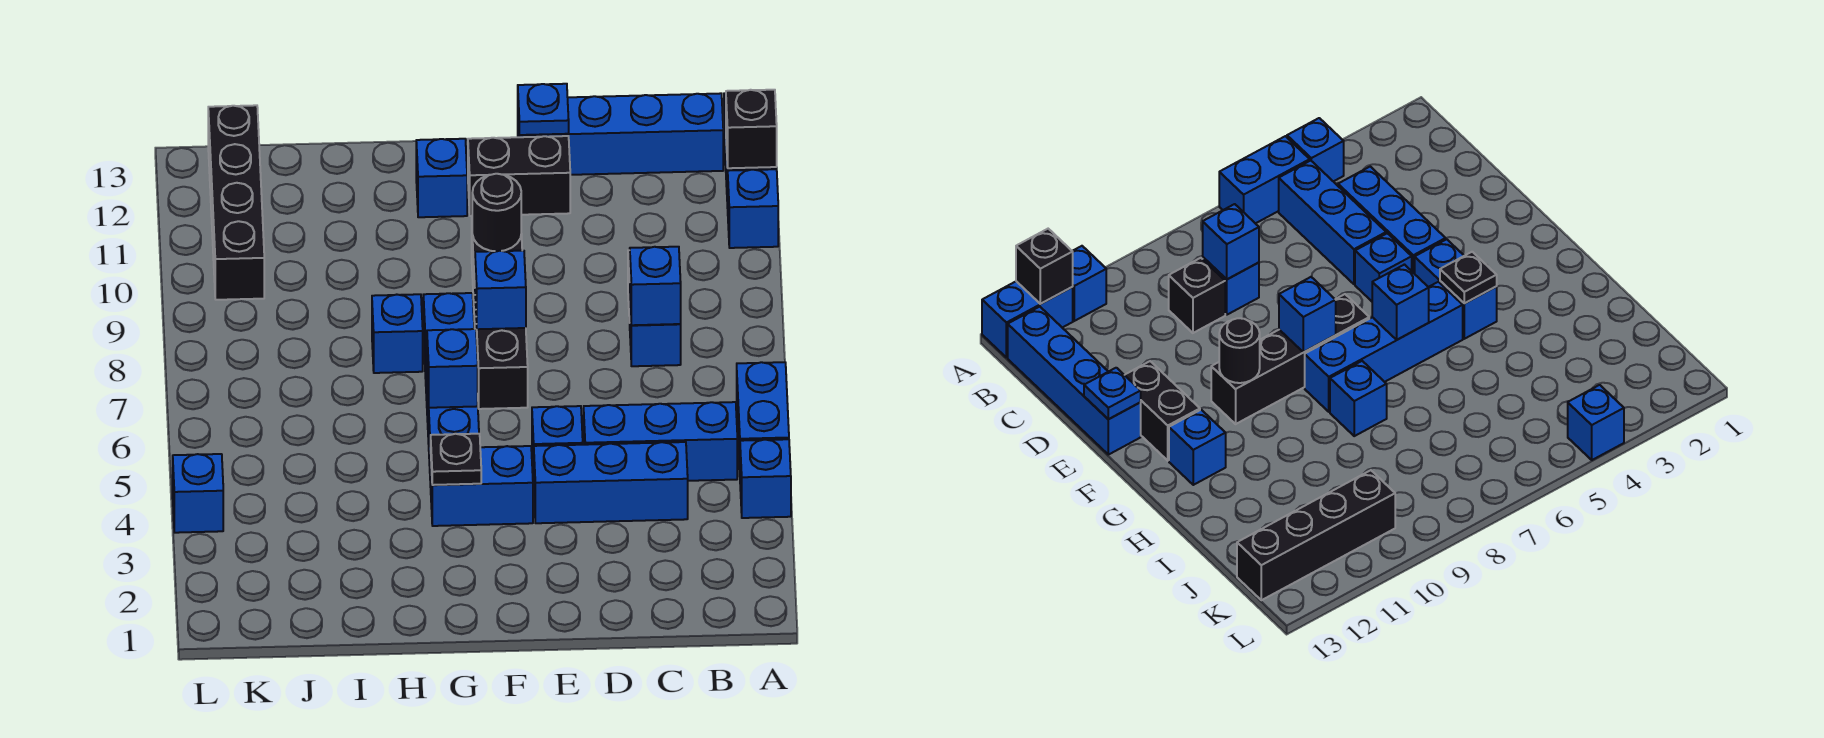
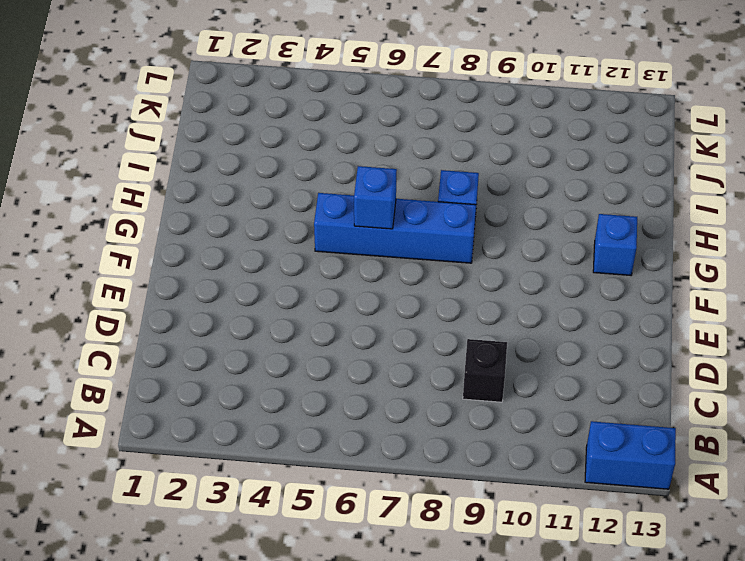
none -> blue brick A4 level 1
none -> blue brick A5:A6 level 1
none -> blue brick A11 level 1

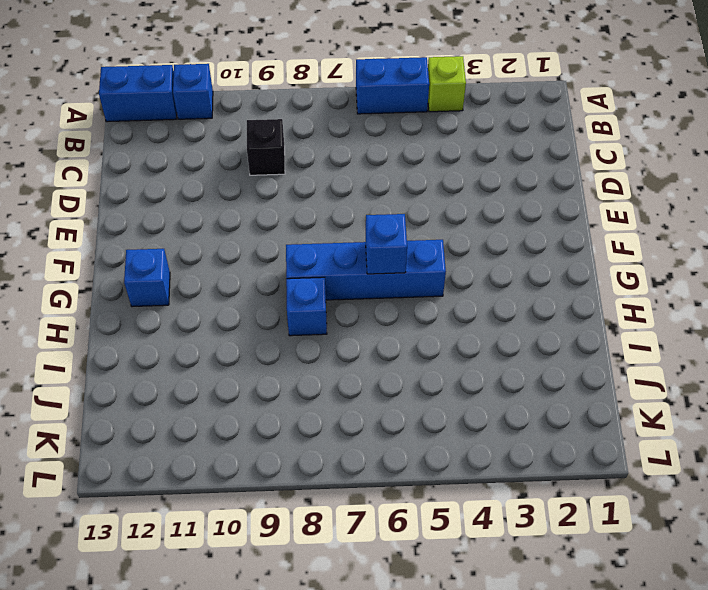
lime brick A4 level 1 -> blue brick A4 level 1
none -> blue brick B5:D5 level 1
none -> blue brick B13:E13 level 1
none -> blue brick C4:E4 level 1

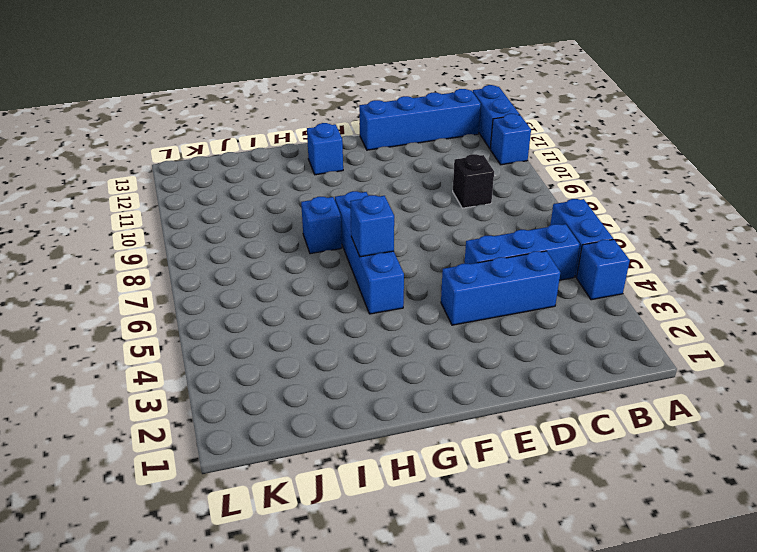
none -> blue brick C8 level 1
none -> blue brick E5 level 1
none -> black brick E12:F12 level 1

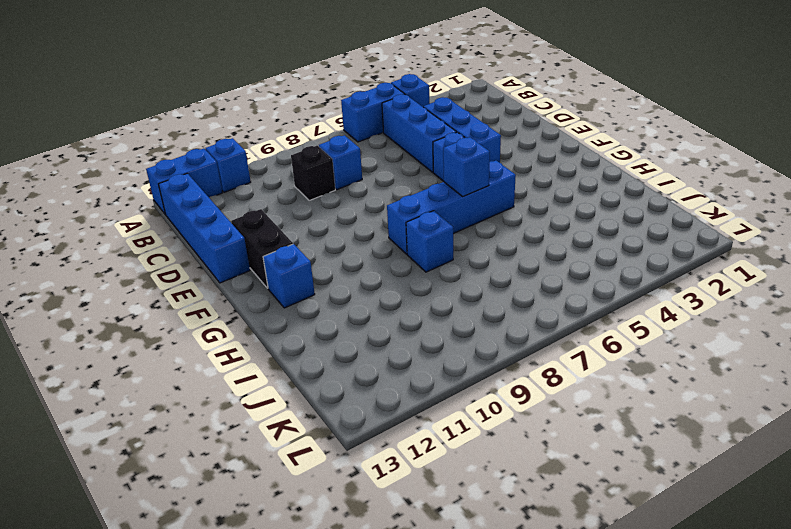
none -> blue brick F4:G4 level 1
none -> black brick F7:F10 level 1
none -> black brick K10:K13 level 1

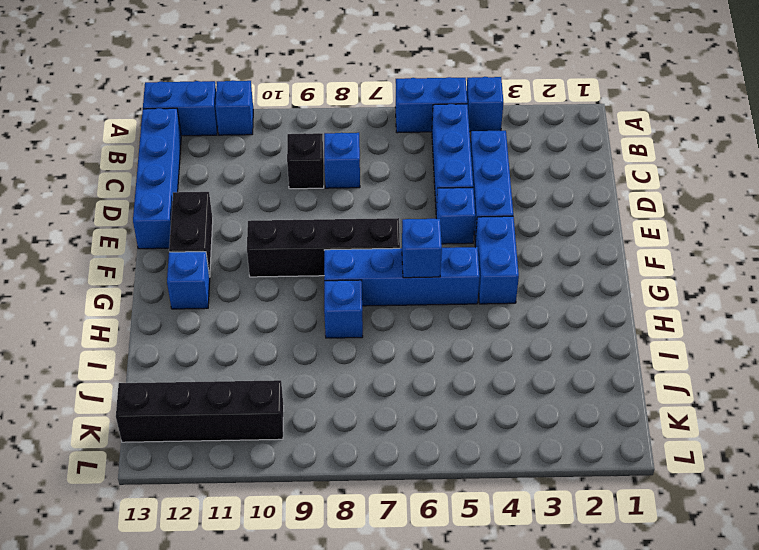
none -> blue brick L4 level 1
none -> black brick A12 level 2
none -> blue brick C8 level 2

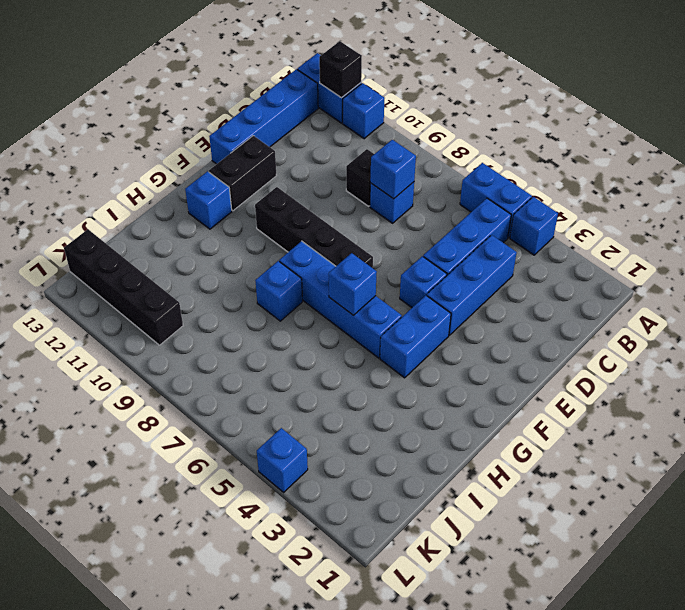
none -> blue plate E13 level 2
none -> blue brick F8 level 2
none -> black round brick F10 level 2

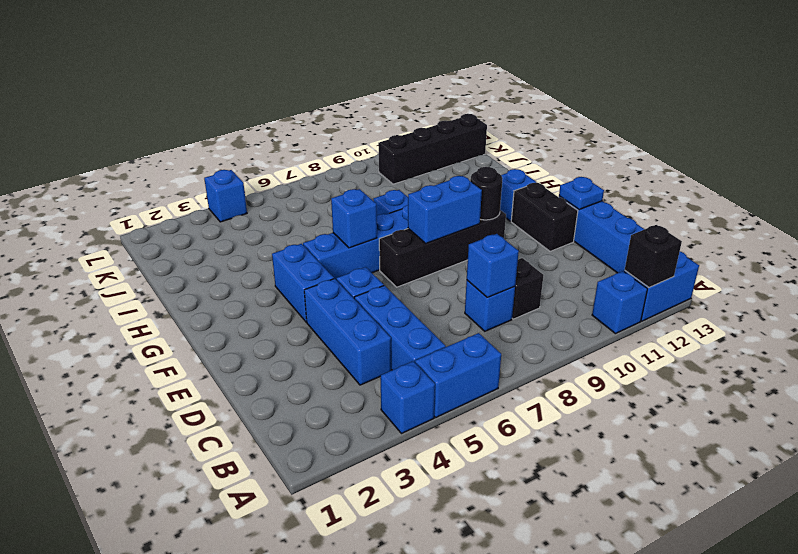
blue brick F8:F9 level 2 -> blue brick F8 level 2
none -> black plate G4 level 2

